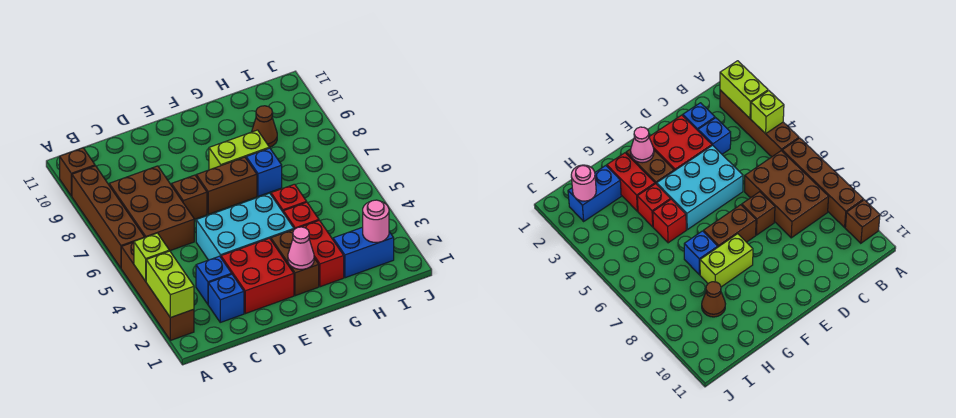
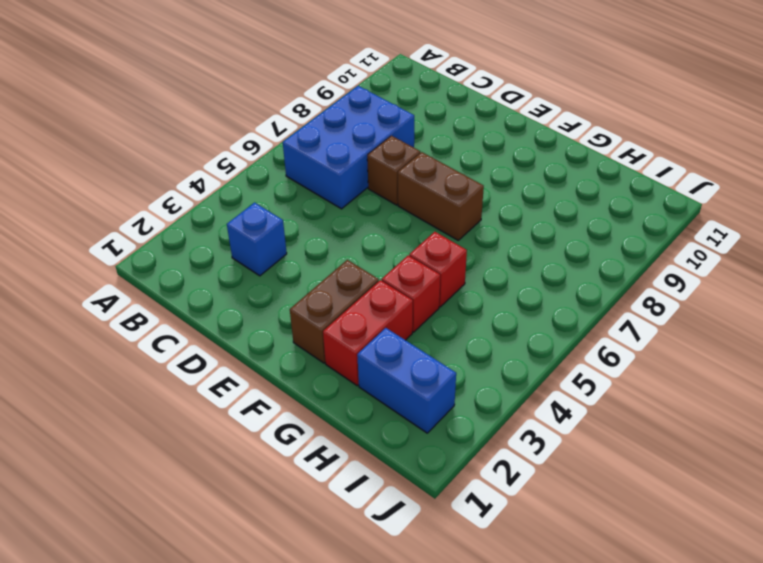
blue brick B6:C8 level 1 -> brown brick B6:C8 level 1
none -> brown brick A2:A5 level 1
none -> brown brick A6:A9 level 1
none -> brown brick A10 level 1

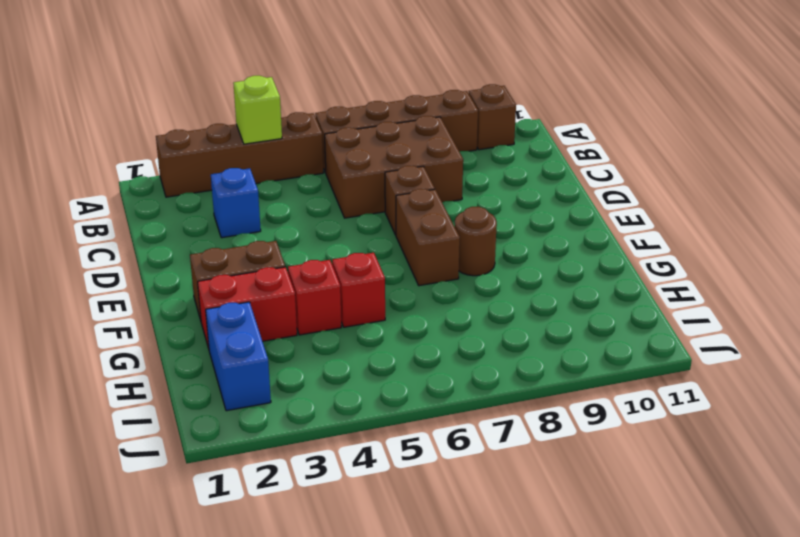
brown round brick F8 level 1 -> lime brick F8:G8 level 1
none -> blue brick C2 level 1
none -> red brick D2:E3 level 1
none -> cyan brick D4:F5 level 1

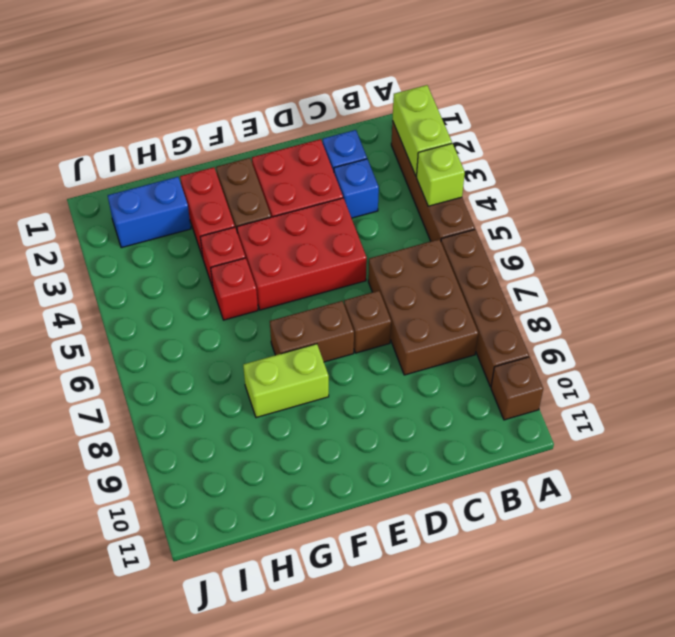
red brick D4:F5 level 1 -> cyan brick D4:F5 level 1
none -> blue brick G7 level 1
none -> brown cone H9 level 1
none -> pink cone F2 level 2

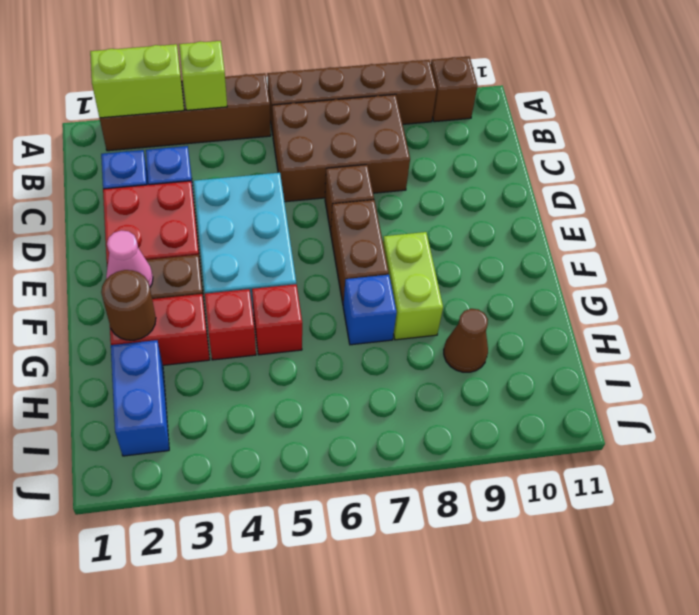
brown round brick G2 level 2 -> none
none -> pink round brick I2 level 2

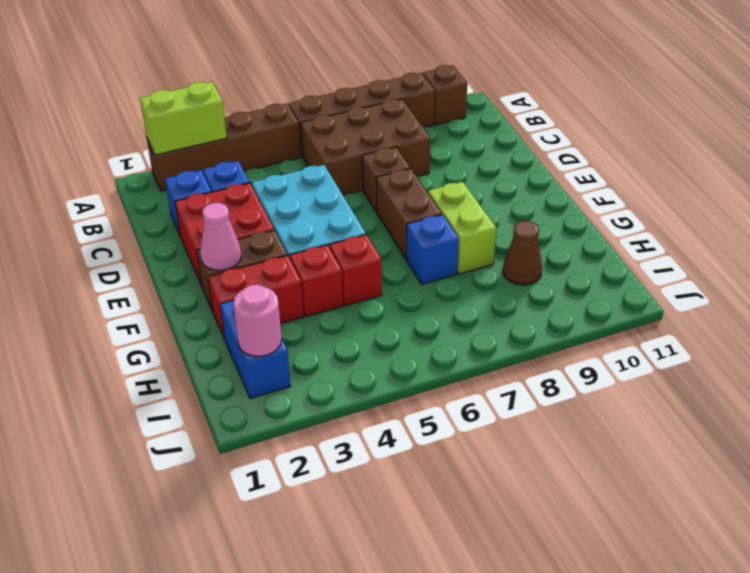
none -> lime brick A4 level 2

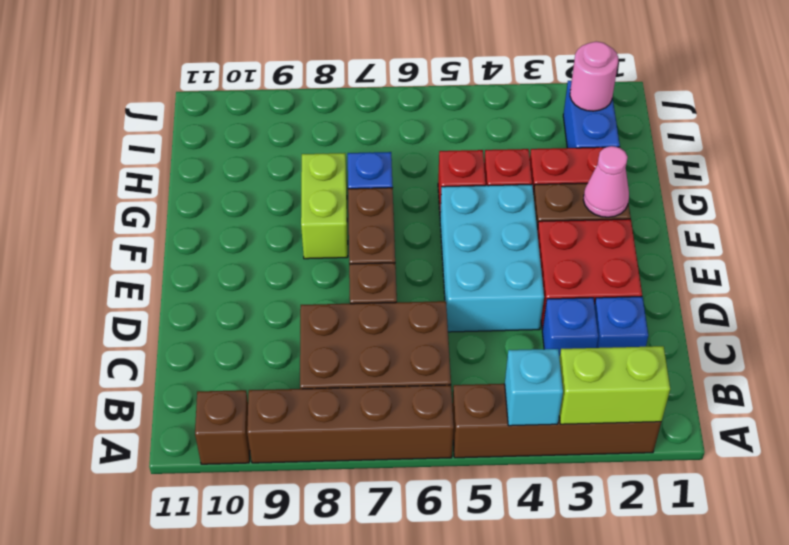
cyan brick A4 level 2 -> lime brick A4 level 2
none -> brown cone H9 level 1

